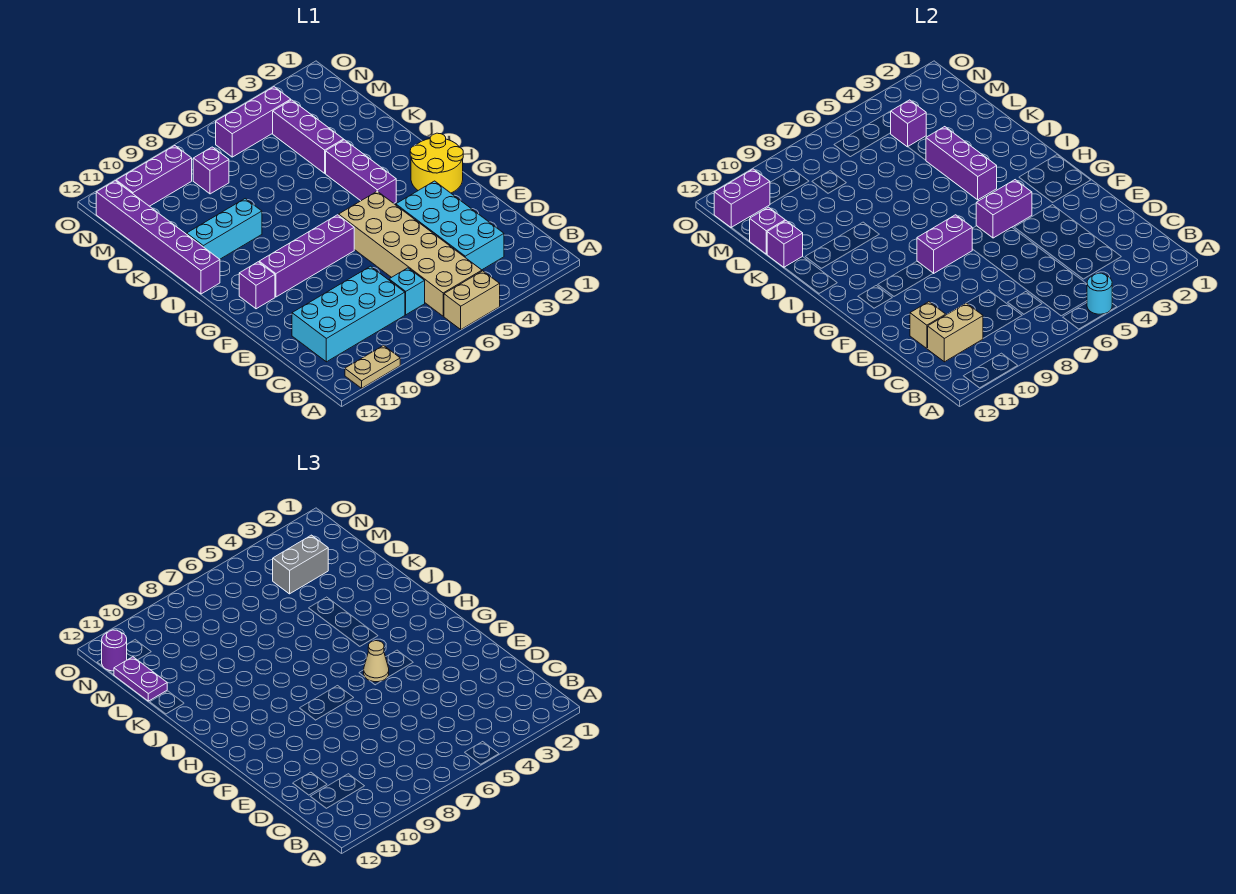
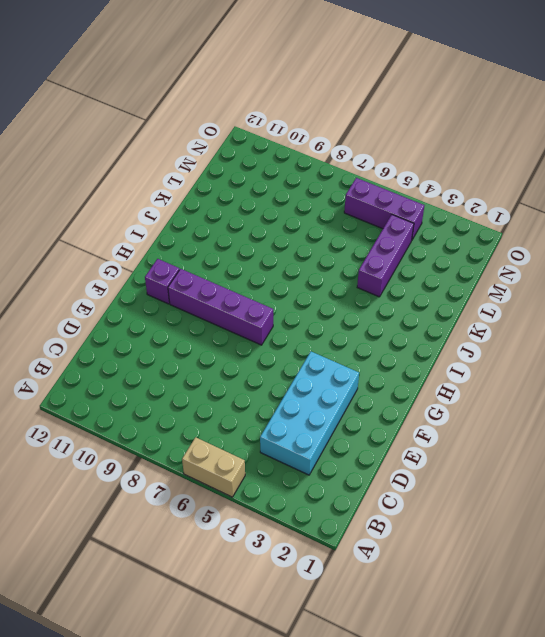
none -> tan plate A10:A11 level 1
none -> tan brick B5:G6 level 1
none -> cyan brick C7 level 1
none -> cyan brick C8:D11 level 1

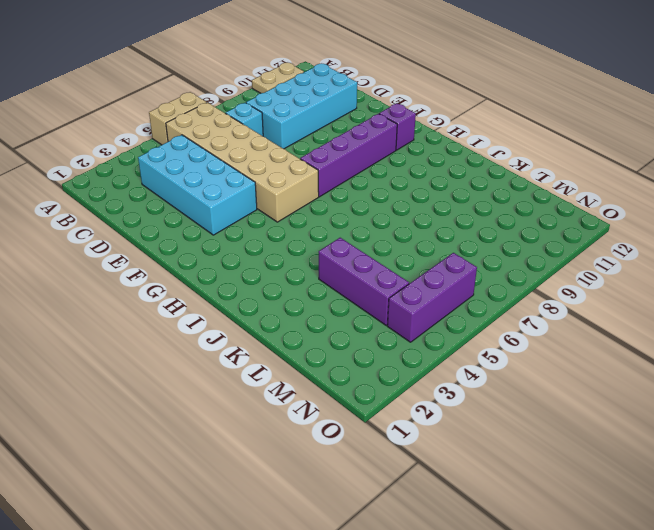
none -> yellow round brick G1:H2 level 1
none -> purple brick H4:J4 level 1
none -> purple brick I12:N12 level 1
none -> cyan brick J9:J11 level 1

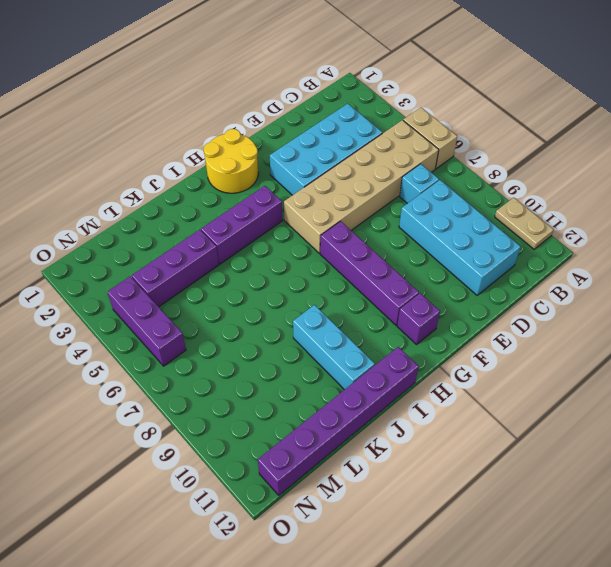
none -> purple brick M8 level 1
none -> purple brick N9:N11 level 1
none -> cyan round brick A5 level 2
none -> tan brick C10:C11 level 2

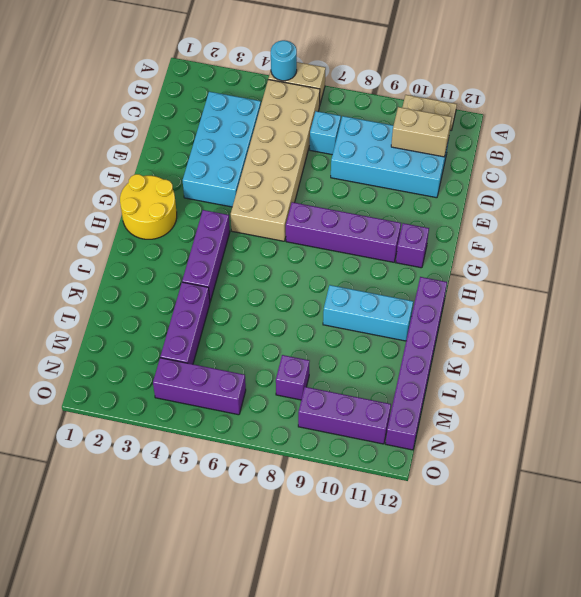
none -> tan brick D11 level 2
none -> purple brick G4:G5 level 2
none -> purple brick G7:G8 level 2
none -> purple brick I4:K4 level 2

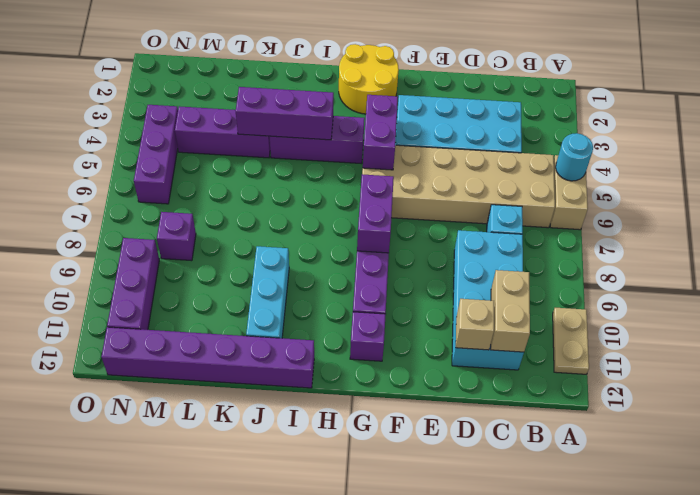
none -> purple brick K12 level 2
none -> purple brick L12 level 2
none -> purple brick M4 level 2
none -> purple brick N11:N12 level 2

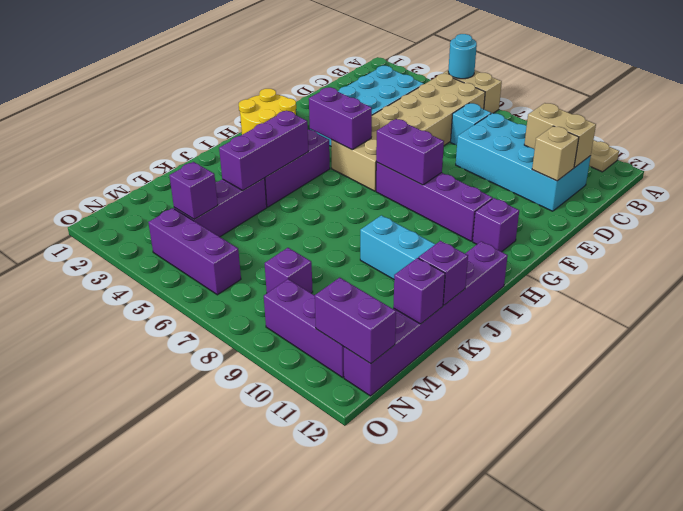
none -> tan cone G5 level 3
none -> purple plate L12:M12 level 3
none -> grey brick M3:M4 level 3
none -> purple round brick N12 level 3

